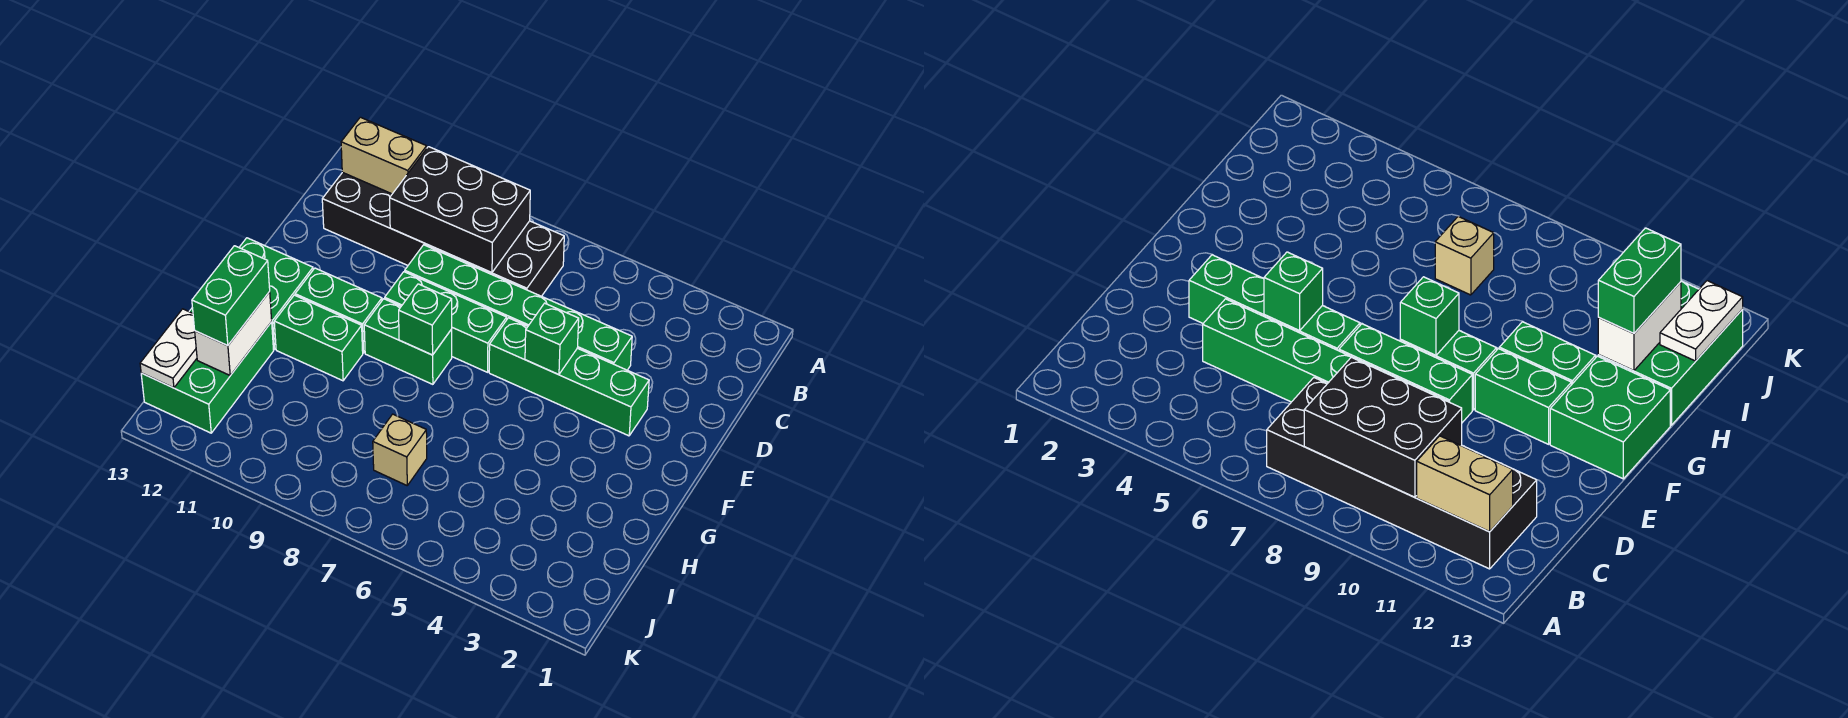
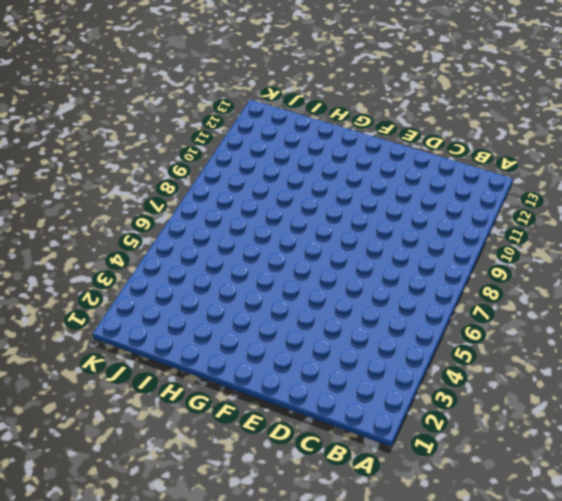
none -> black brick B7:C12 level 1
none -> green brick D4:D9 level 1
none -> green brick E3:E6 level 1

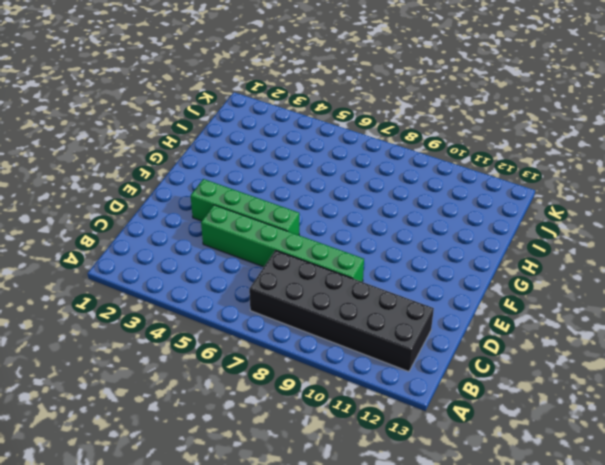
none -> green brick E7:E9 level 1
none -> green brick F8:F9 level 1
none -> green brick F10:F11 level 1

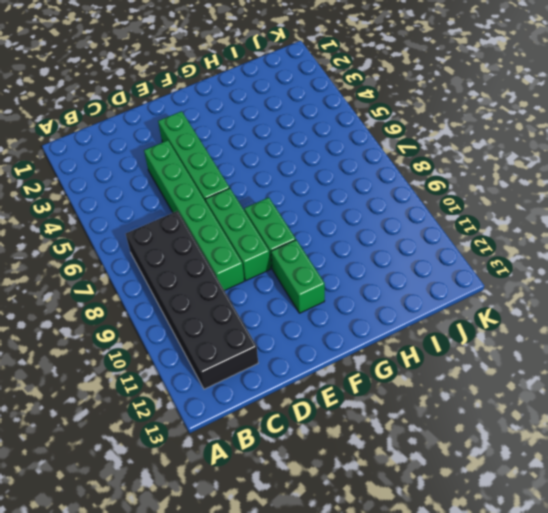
none -> green brick F12:G13 level 1
none -> green brick G10:G11 level 1
none -> green brick H12:J13 level 1

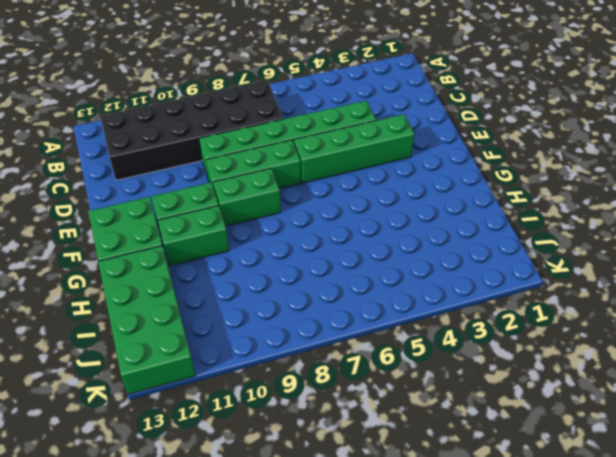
green brick H12:K13 level 1 -> green brick H12:J13 level 1
none -> tan brick I7 level 1
none -> black brick B8:C10 level 2
none -> tan brick B11:B12 level 2

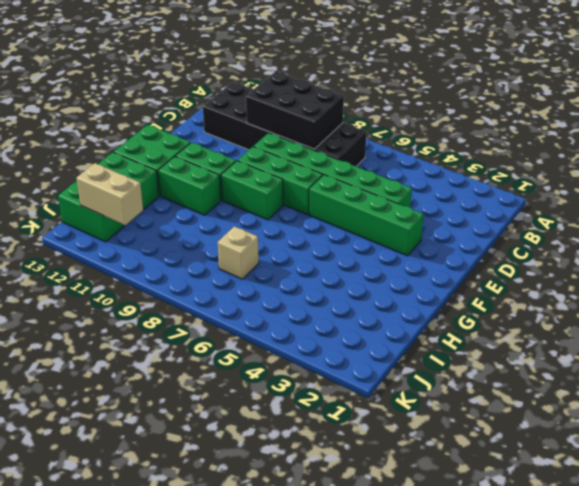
tan brick J11:J12 level 2 -> tan brick B11:B12 level 2
none -> green brick E5 level 2
none -> green brick F8 level 2
none -> white brick H12:I12 level 2

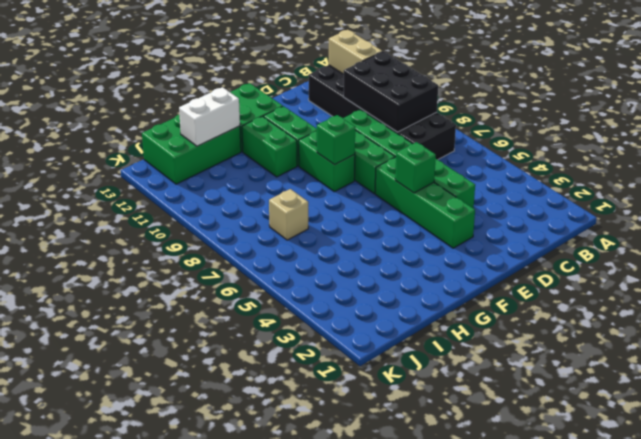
none -> white plate I13:J13 level 2
none -> green brick H12:I12 level 3

